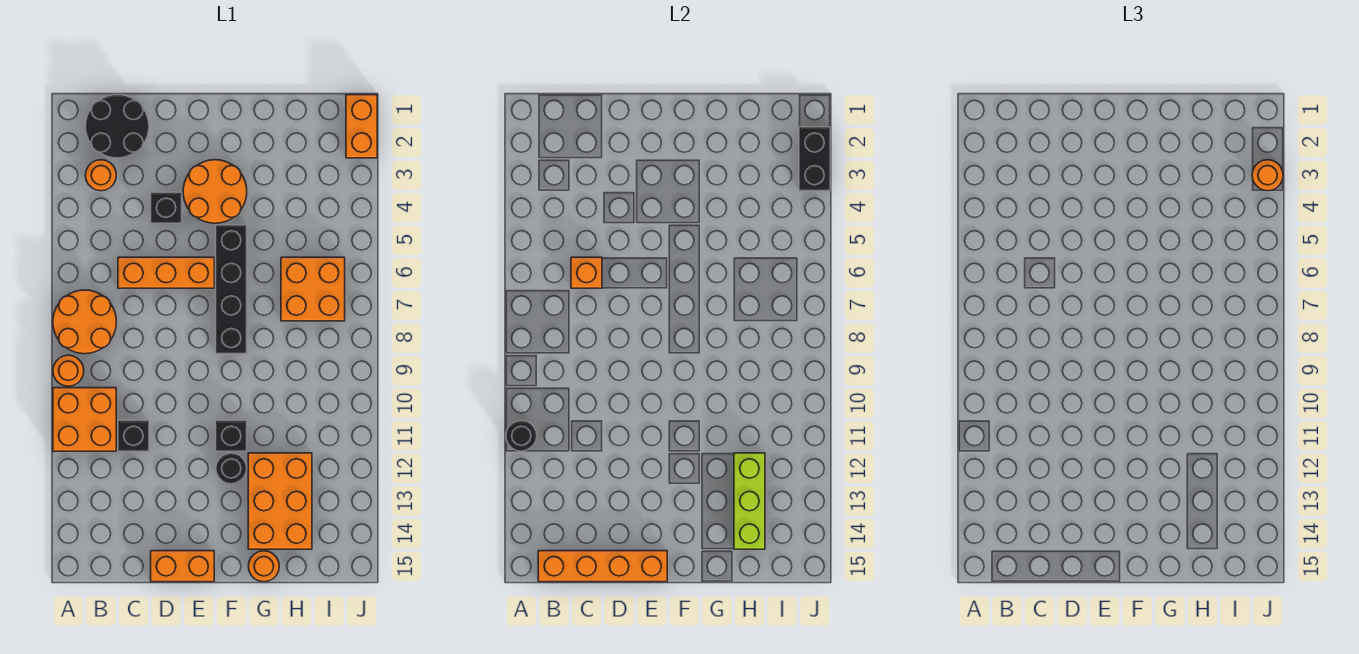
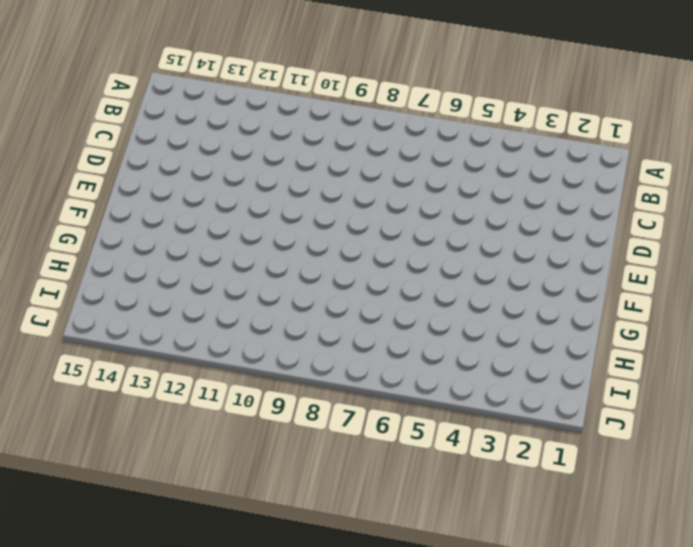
none -> orange round brick A7:B8 level 1
none -> orange round brick A9 level 1
none -> orange brick A10:B11 level 1

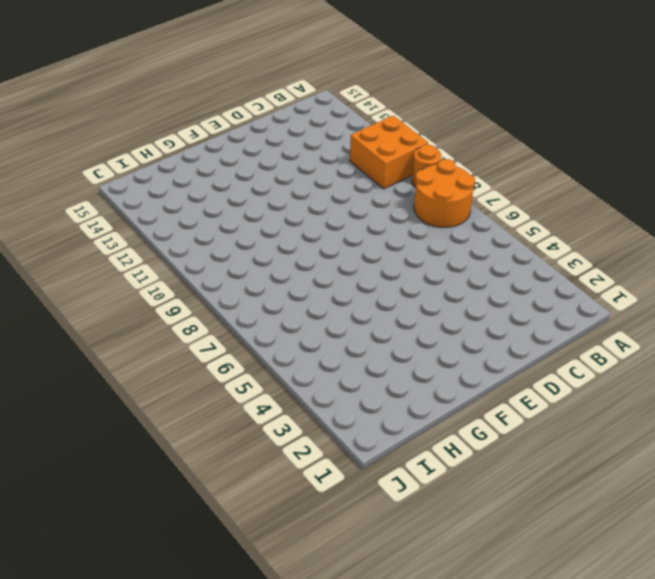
none -> black round brick B1:C2 level 1
none -> orange round brick B3 level 1
none -> orange brick C6:E6 level 1

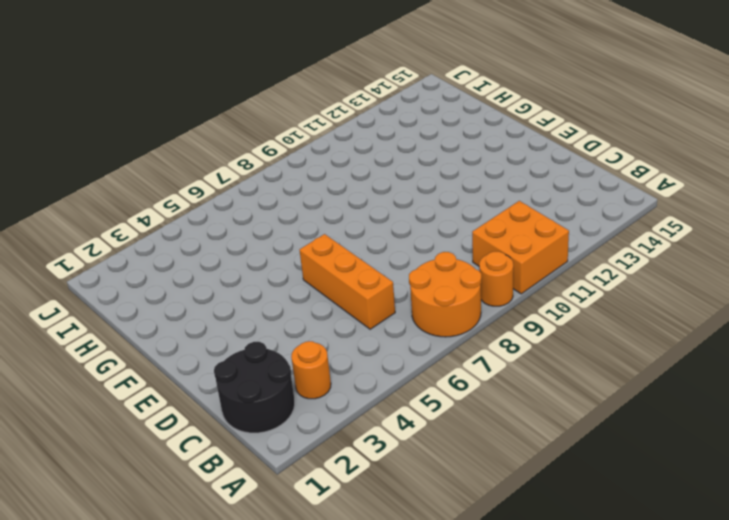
none -> black brick C11 level 1
none -> black brick D4 level 1
none -> orange brick D15:E15 level 1

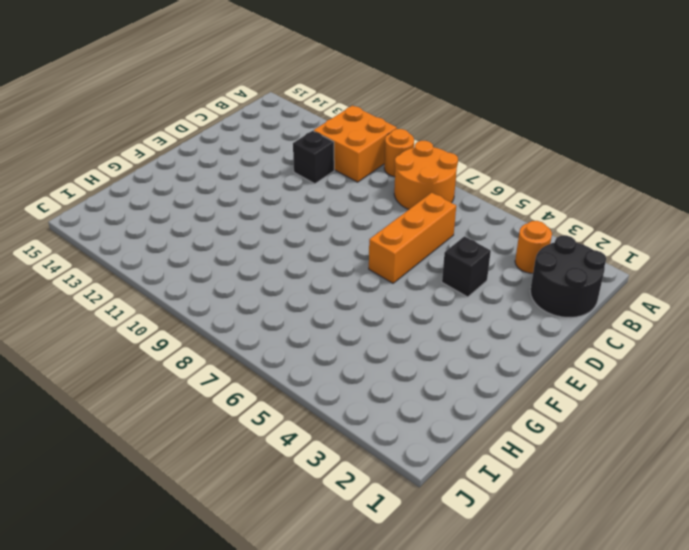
none -> orange brick D15:E15 level 1
none -> orange round brick E3:F4 level 1
none -> black brick F5:F8 level 1

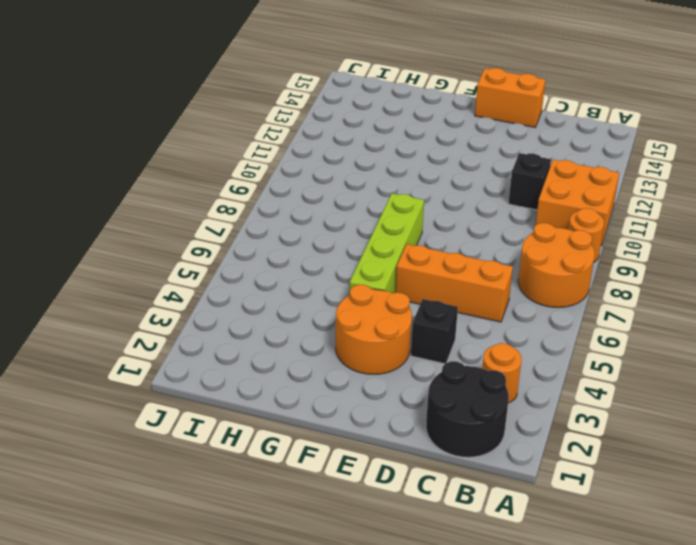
lime brick F5:F8 level 1 -> black brick F5:F8 level 1
none -> black brick F11 level 1
none -> black round brick F12 level 1
none -> orange brick G12:H14 level 1

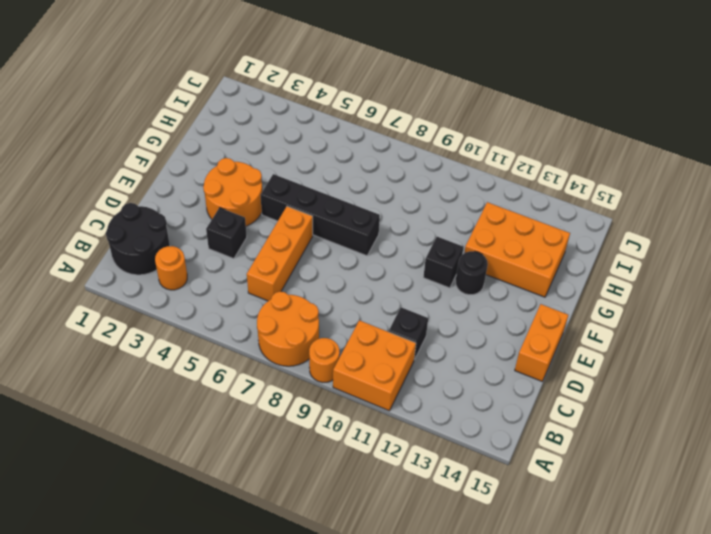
none -> orange round brick G15 level 1
none -> orange brick H6:I7 level 1
none -> orange brick J1:J2 level 1

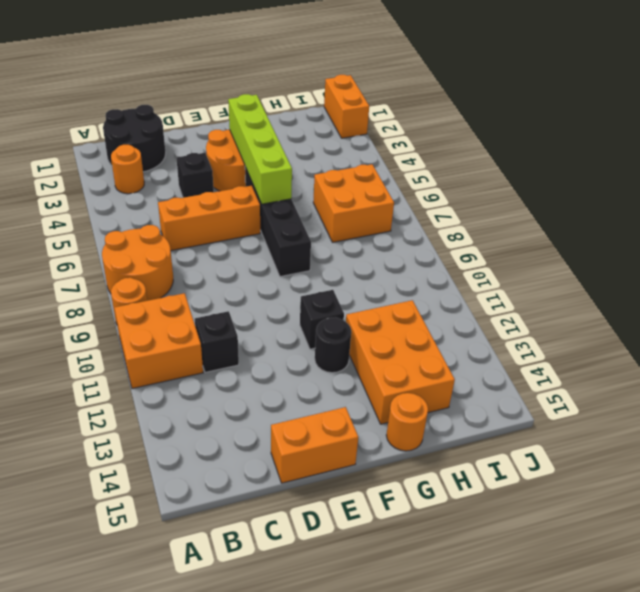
lime brick F3:F6 level 2 -> none
none -> black round brick A11 level 2
none -> orange brick B15:E15 level 2
none -> orange brick C6 level 2

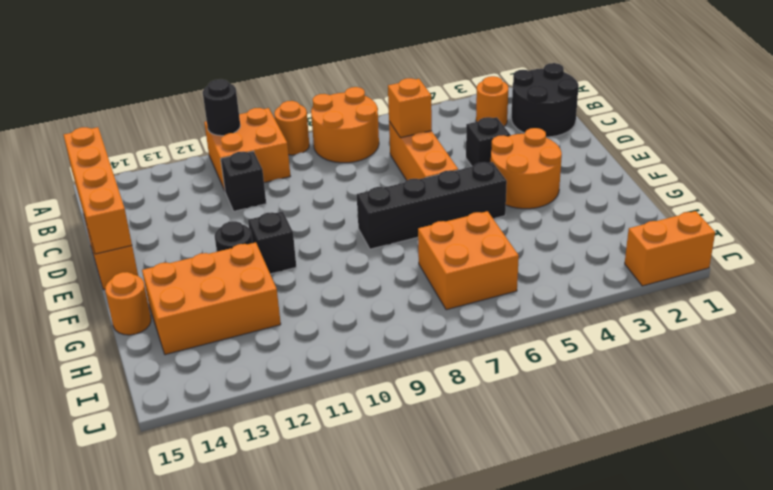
none -> lime brick H12:H14 level 2
none -> black brick J2:J3 level 2
none -> orange round brick J3 level 3

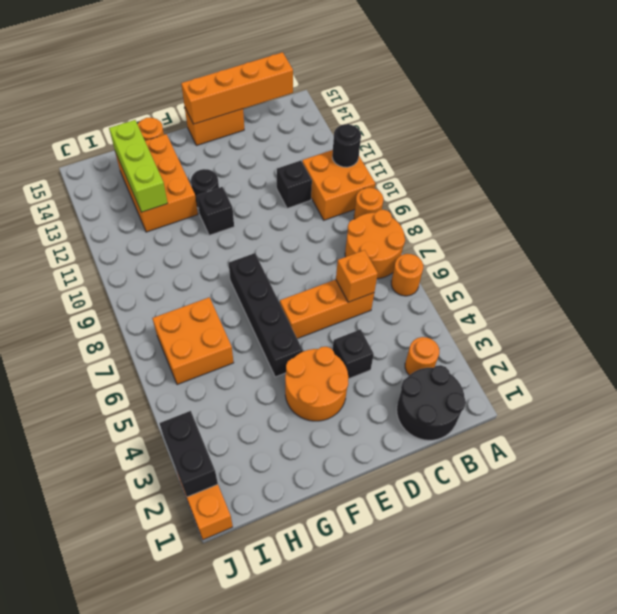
orange round brick A6 level 1 -> orange round brick J3 level 3

